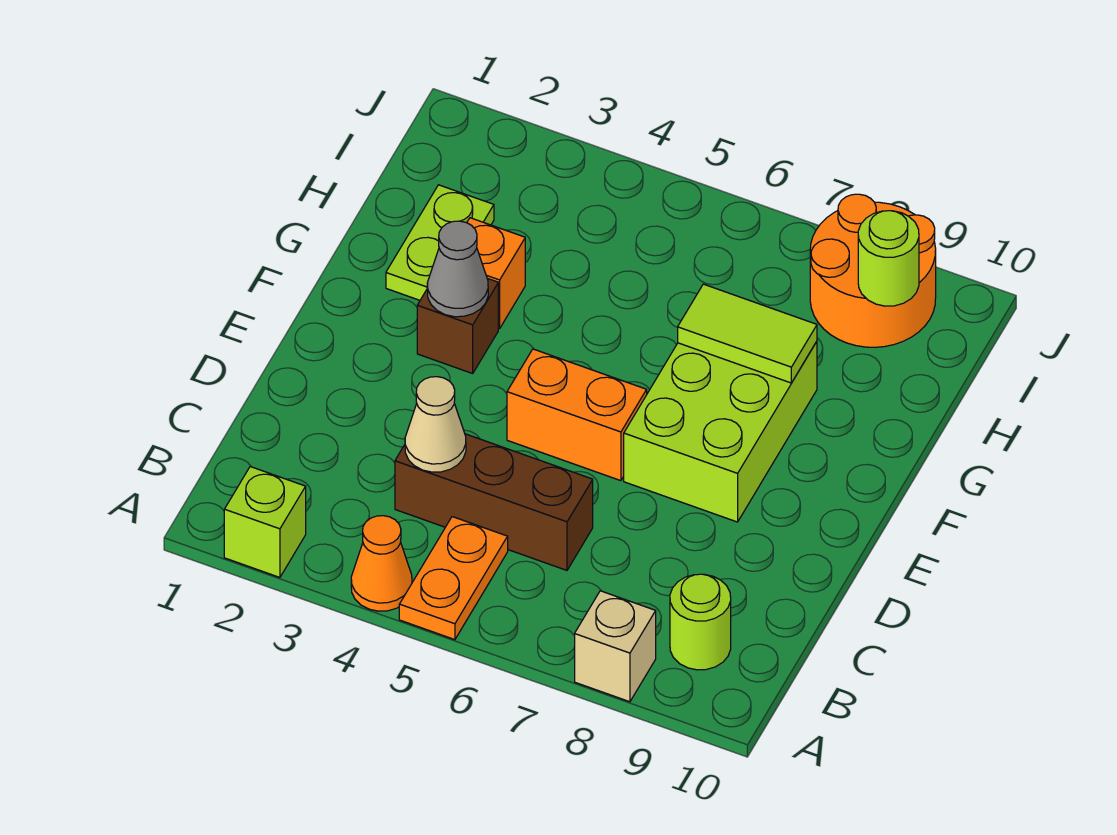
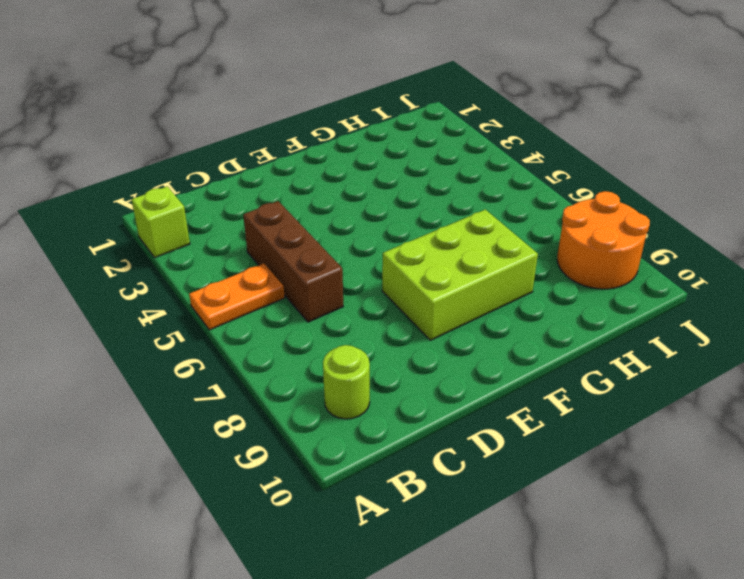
none -> orange cone A4 level 1
none -> tan brick A8 level 1
none -> orange brick E5:E6 level 1

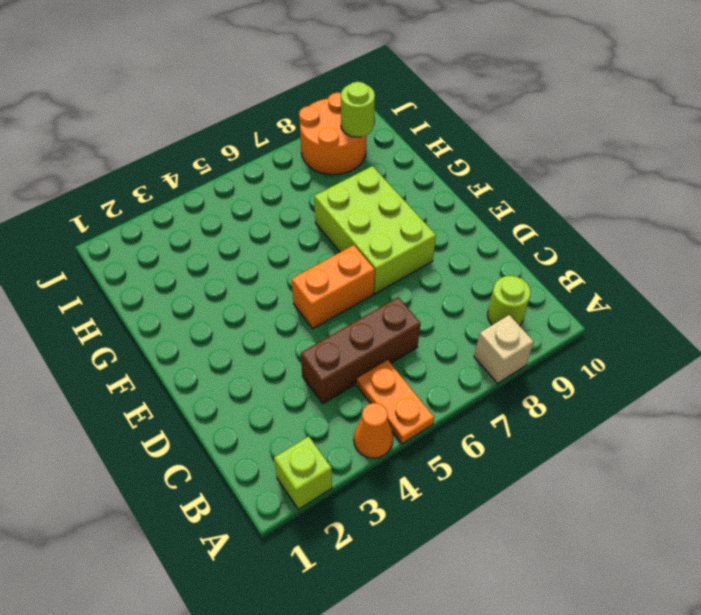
none -> brown brick F3 level 1
none -> lime plate G2:H2 level 1
none -> orange brick G3 level 1

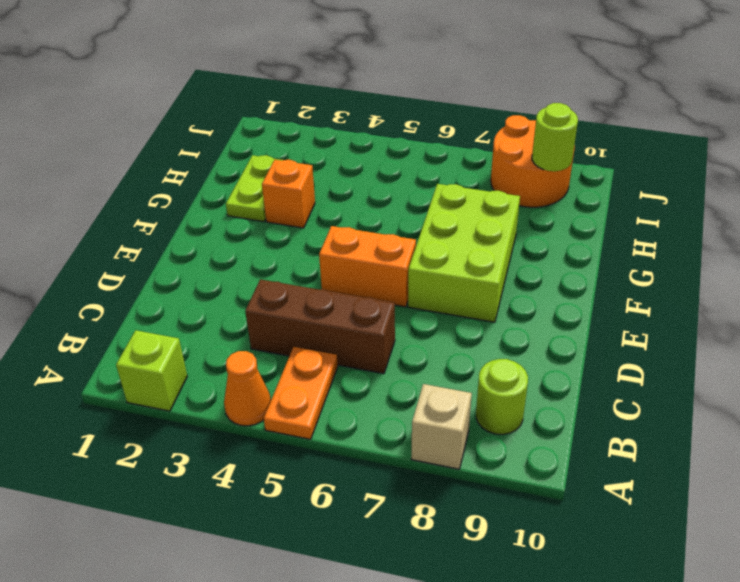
none -> brown brick F3 level 1
none -> tan cone C4 level 2
none -> grey cone F3 level 2

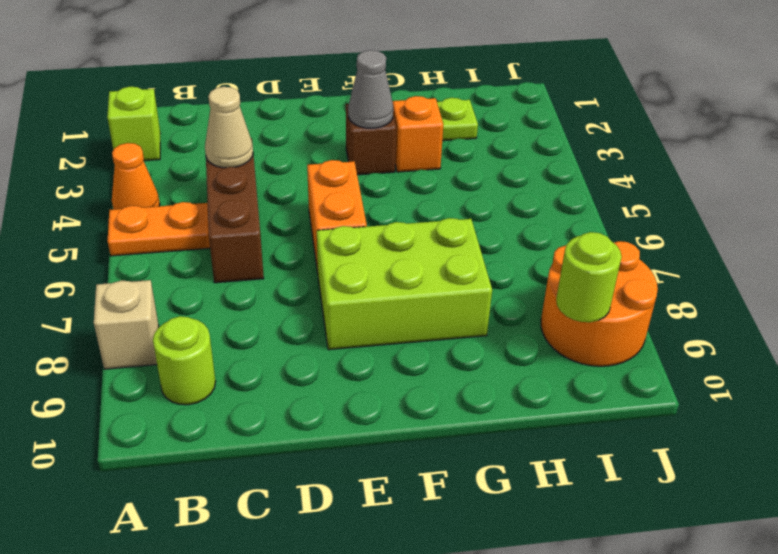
none -> lime tile G7:G8 level 2

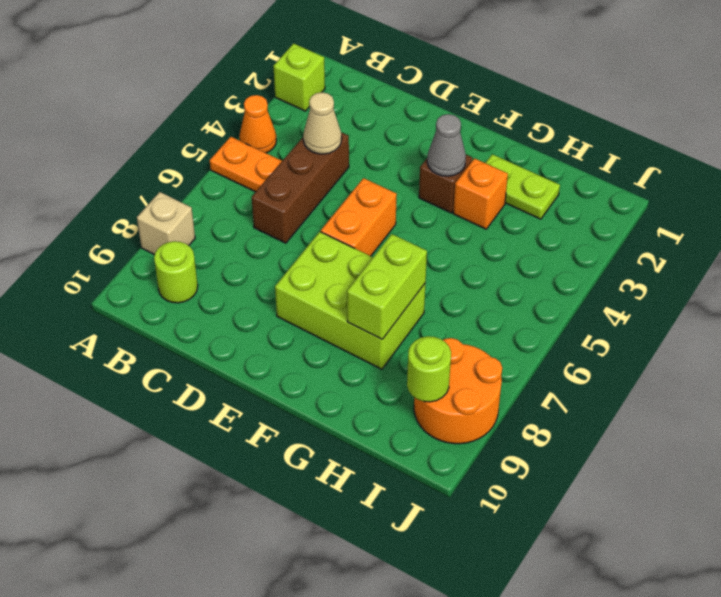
lime brick G7:G8 level 2 -> lime tile G7:G8 level 2

